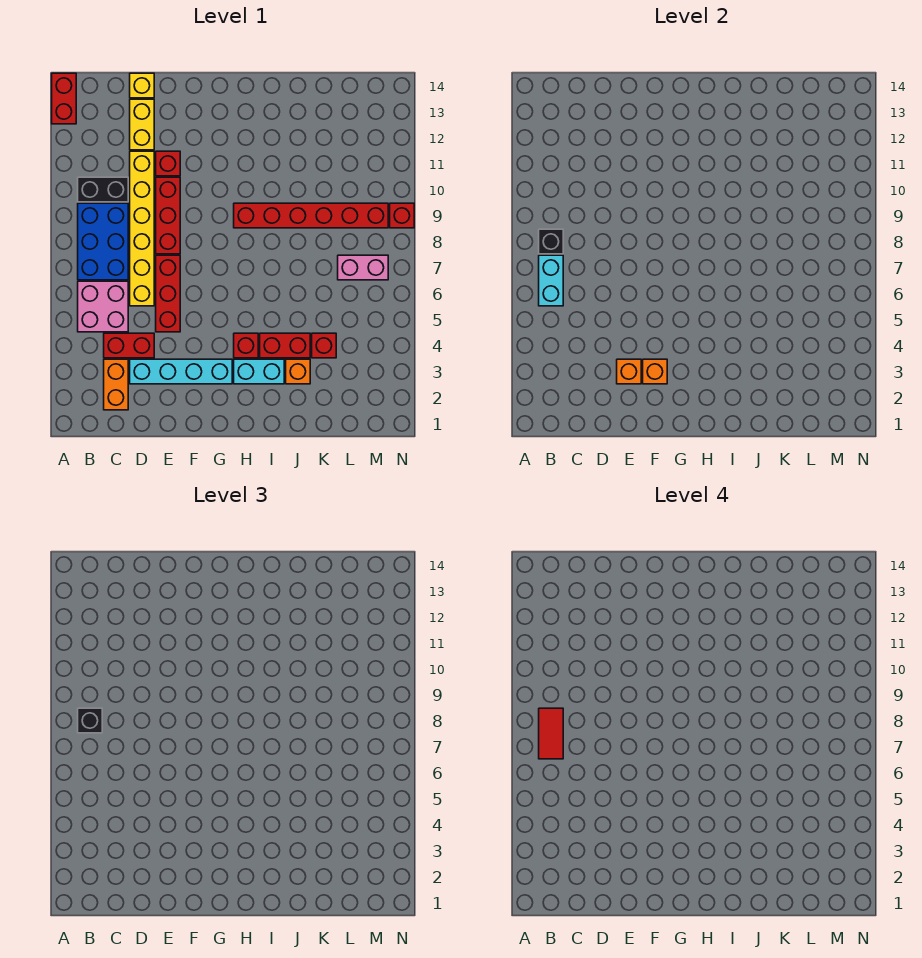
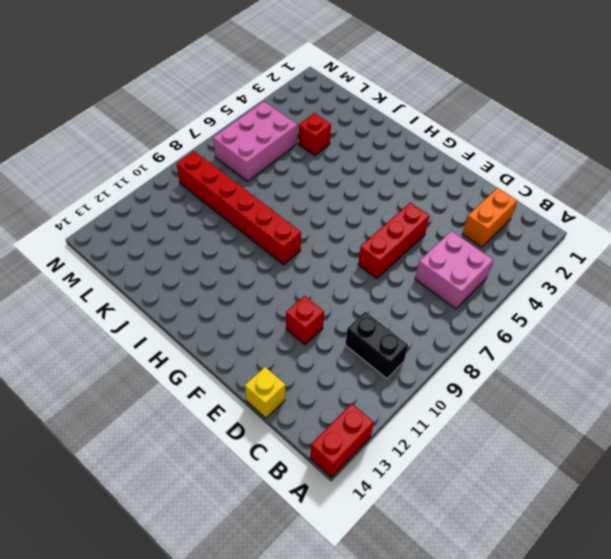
pink brick L5:M7 level 1 -> pink brick L7:M7 level 1
none -> blue brick B7:C9 level 1
none -> red brick C4:D4 level 1
none -> cyan brick D3:G3 level 1

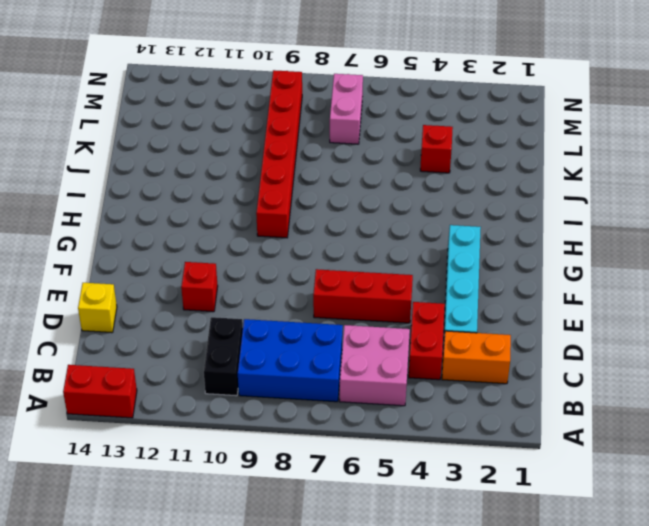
none -> yellow brick D6:D11 level 1
none -> yellow brick D12:D13 level 1
none -> red brick E8:E10 level 1

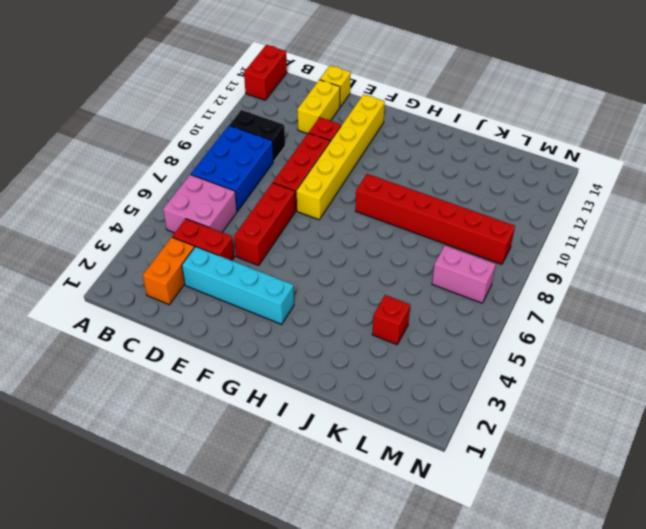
yellow brick F8:F13 level 1 -> yellow brick D6:D11 level 1
none -> cyan brick H3:I3 level 1
none -> red brick H4 level 1
none -> red brick I4:J4 level 1

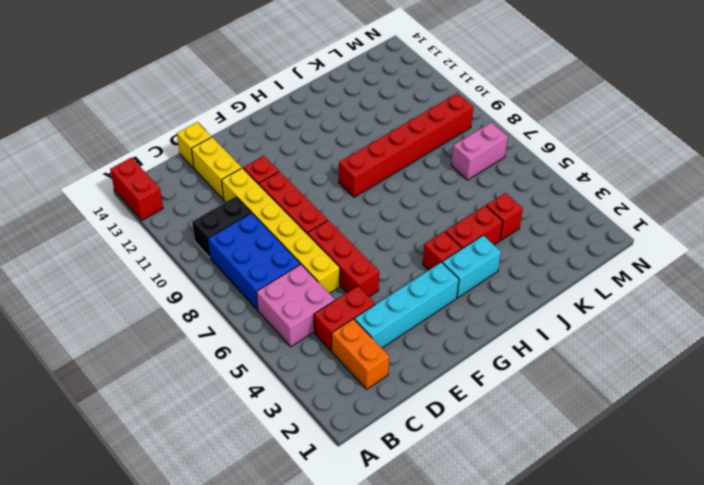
none -> orange brick J3 level 1
none -> red brick N9 level 1
none -> cyan brick B6:B7 level 2

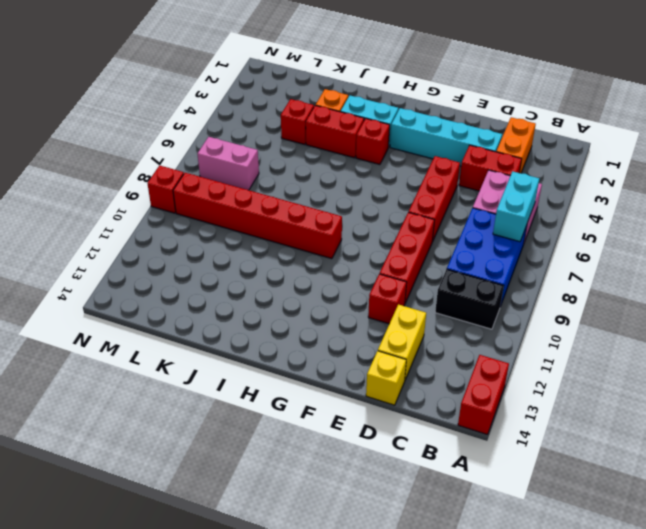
none -> yellow brick D6:D11 level 1
none -> black brick B8 level 2
none -> orange brick E3 level 2

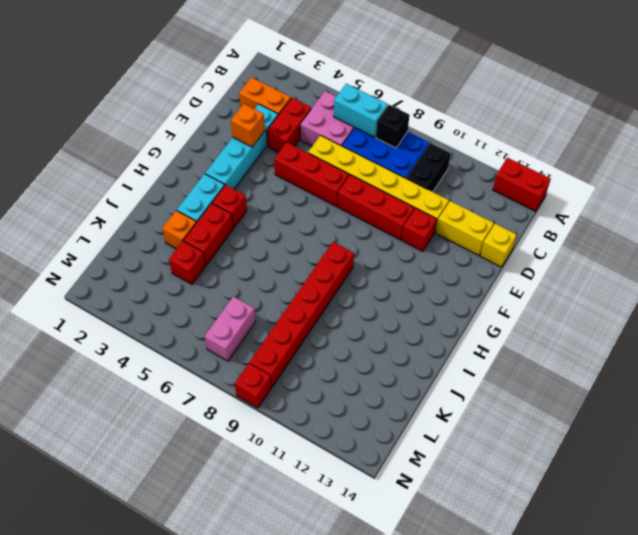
none -> orange brick F3 level 2
none -> black brick B8 level 3
none -> red tile B7:B8 level 4

